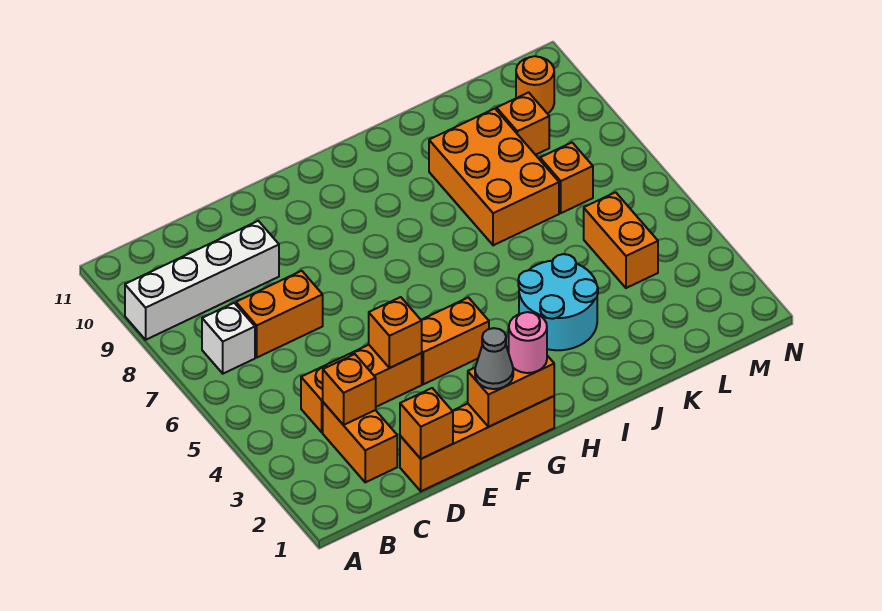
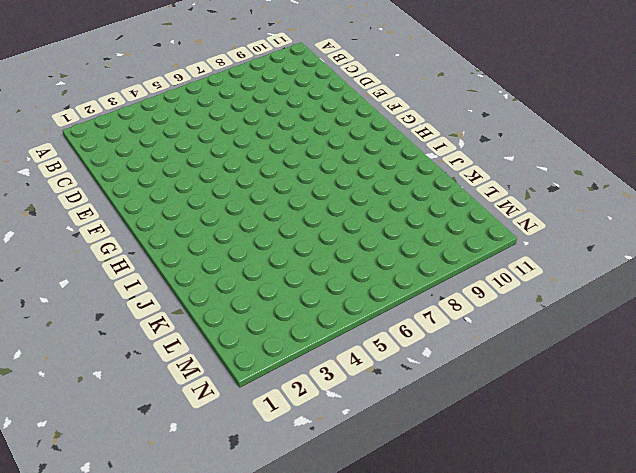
none -> white brick A9:D9 level 1
none -> white brick B7 level 1
none -> orange brick C2:C3 level 1

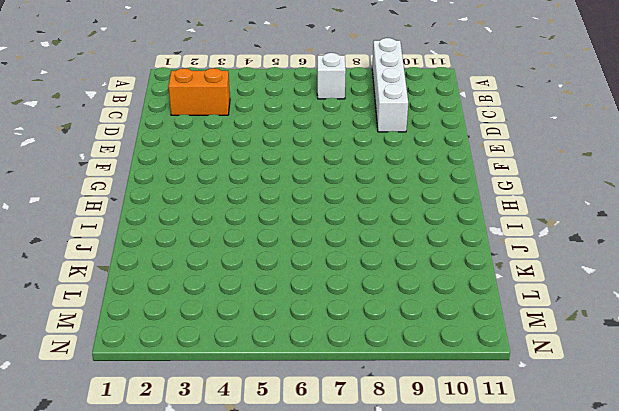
none -> orange brick C4:E4 level 1
none -> orange brick C7:D7 level 1
none -> orange brick D1:G1 level 1

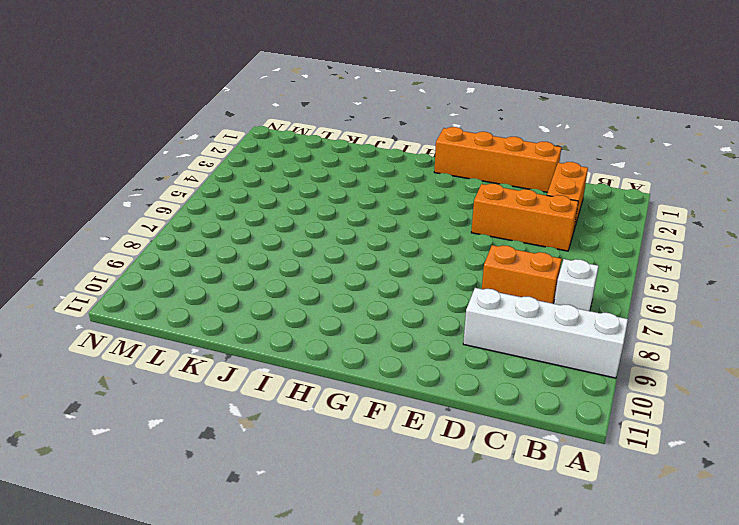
none -> orange brick F4:G4 level 1
none -> cyan round brick I3:J4 level 1
none -> orange brick J7:K9 level 1

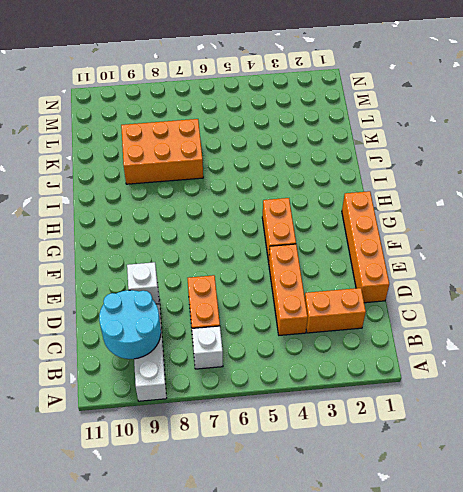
cyan round brick B9:C10 level 2 -> cyan round brick I3:J4 level 1
white brick D9 level 2 -> none
none -> orange brick L4:L5 level 1
none -> orange brick L7 level 1
none -> orange brick L9 level 1

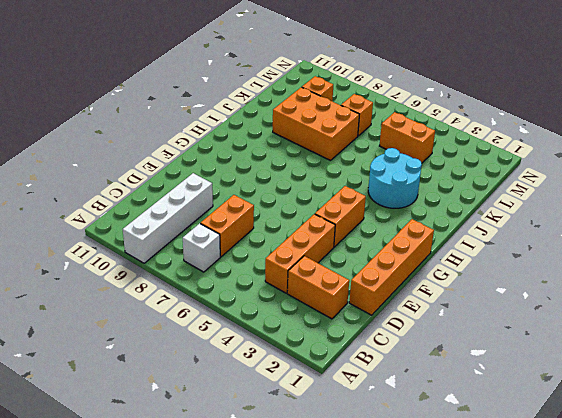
none -> orange round brick M10 level 1
none -> orange brick C3 level 2
none -> orange brick D1 level 2

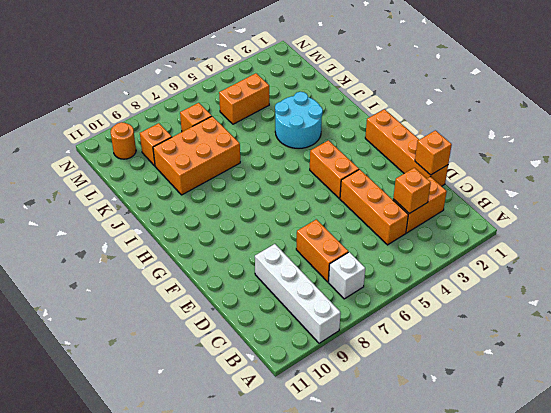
none -> orange brick E4 level 2
none -> orange brick F1:G1 level 2
none -> grey cone F1 level 3

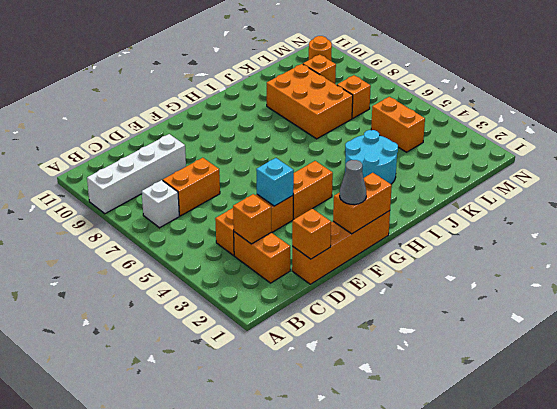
cyan brick E4 level 2 -> orange brick E4 level 2
none -> pink round brick G1 level 3

